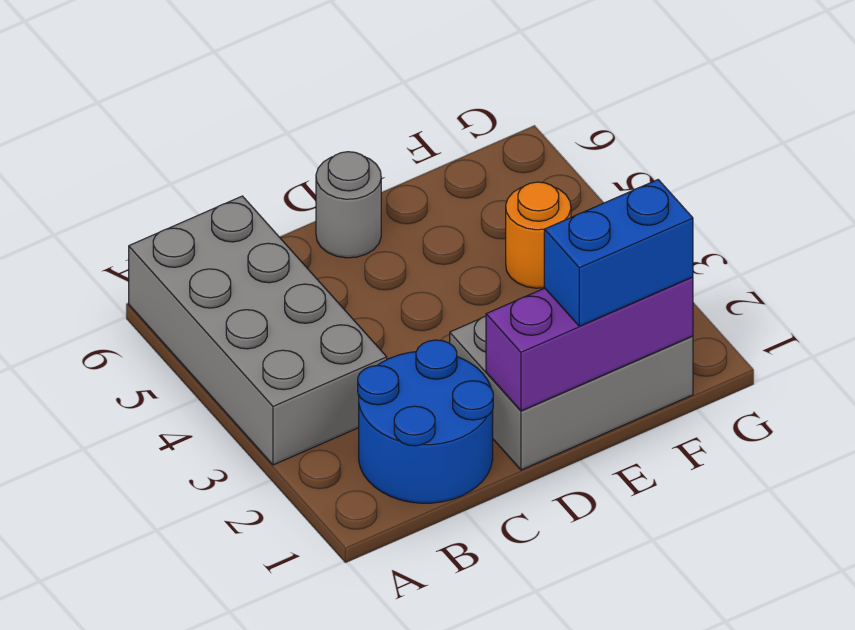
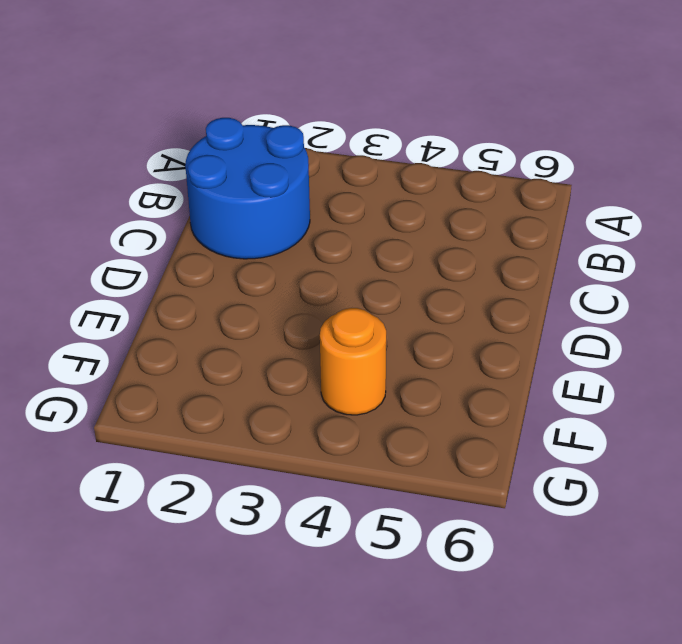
none -> grey brick A3:B6 level 1
none -> grey brick D1:F2 level 1

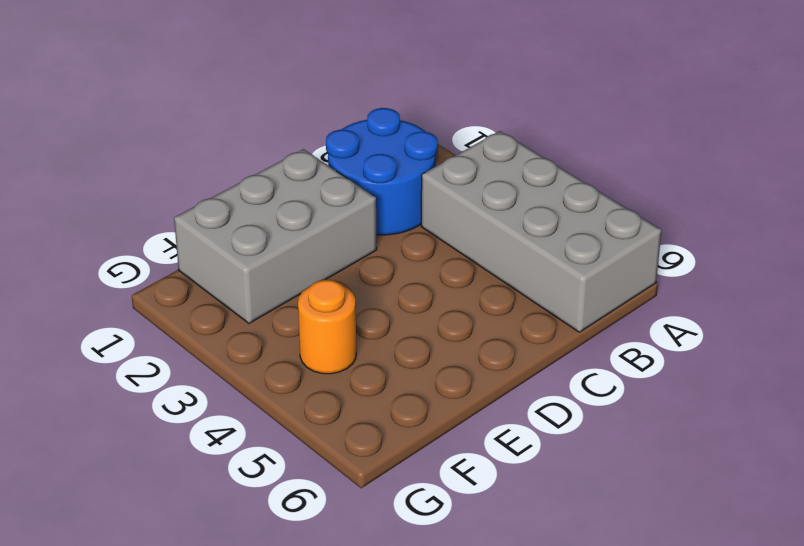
none -> grey round brick D6 level 1
none -> purple brick D1:F1 level 2

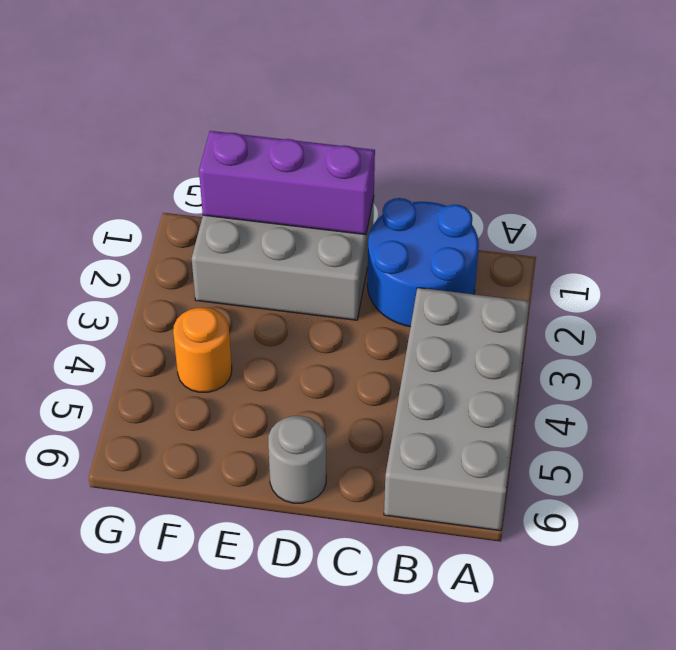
none -> blue brick E1:F1 level 3

